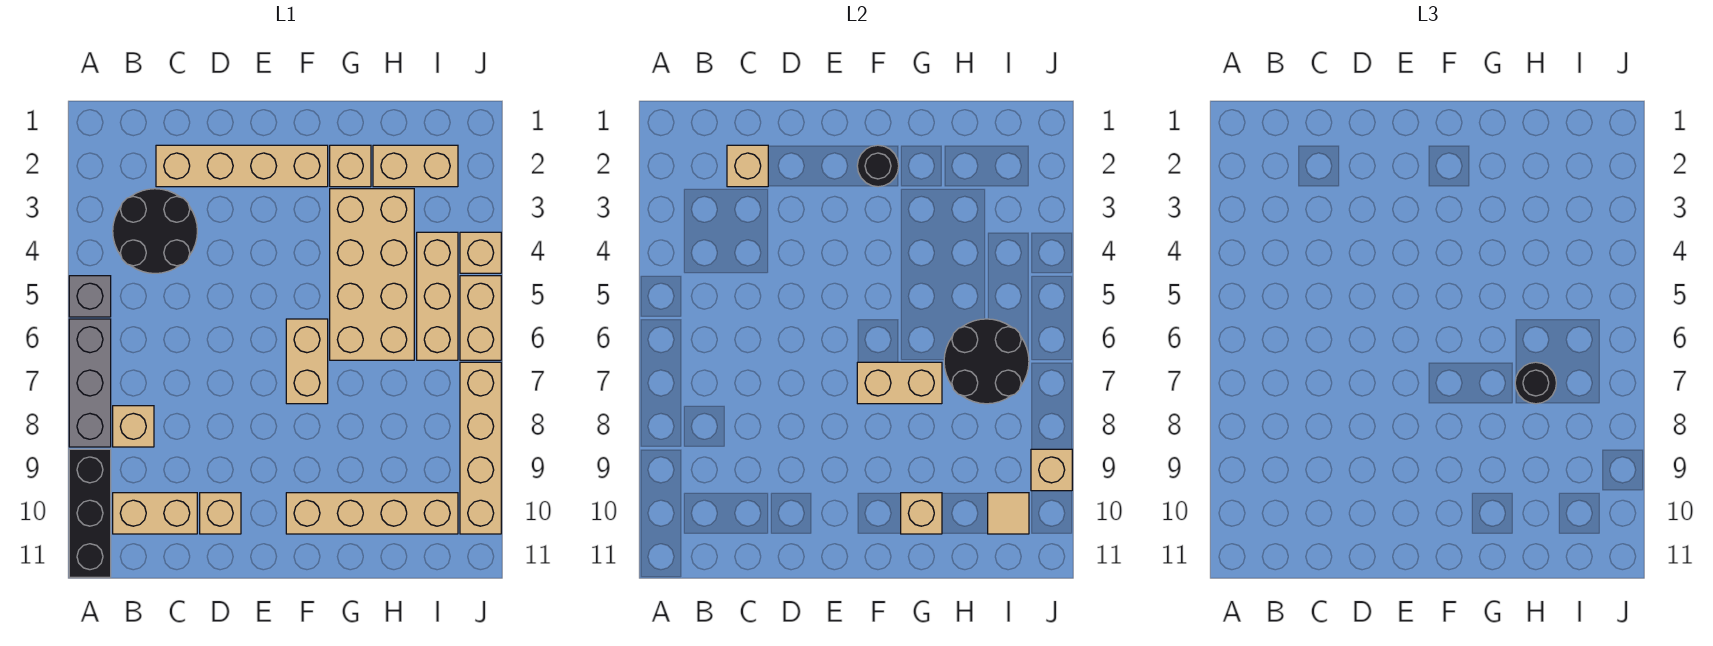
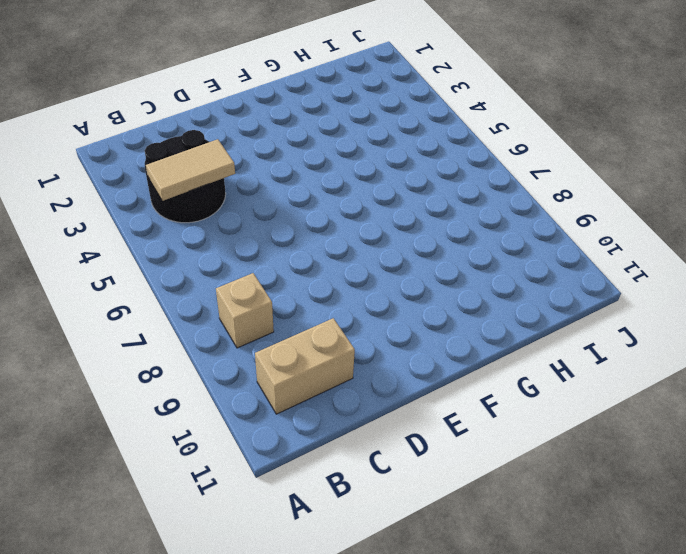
tan tile B4:C4 level 2 -> none
none -> grey brick A5 level 1
none -> grey brick A6:A8 level 1
none -> black brick A9:A11 level 1

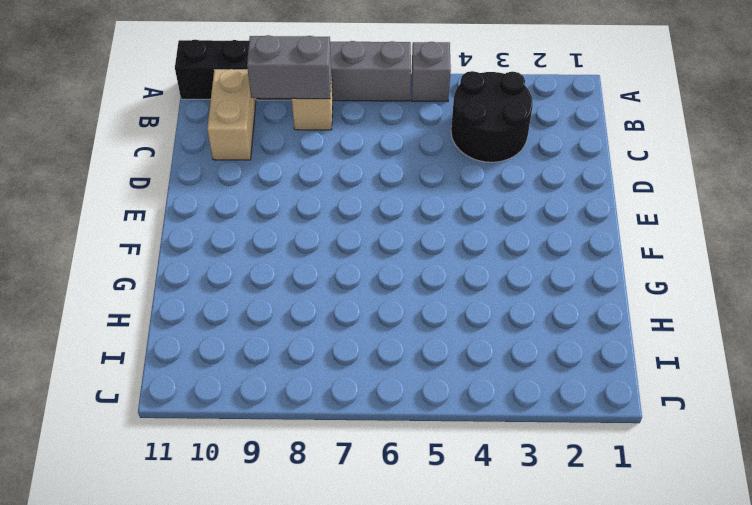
grey brick B8:B9 level 2 -> none
none -> tan brick C2:F2 level 1
none -> tan brick D10 level 1
none -> tan brick F6:F7 level 1

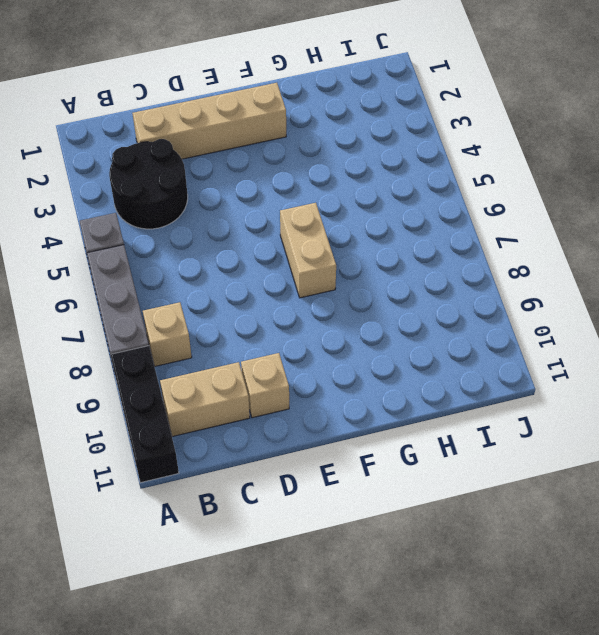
none -> tan brick F10:I10 level 1
none -> tan brick G2 level 1
none -> tan brick G3:H6 level 1

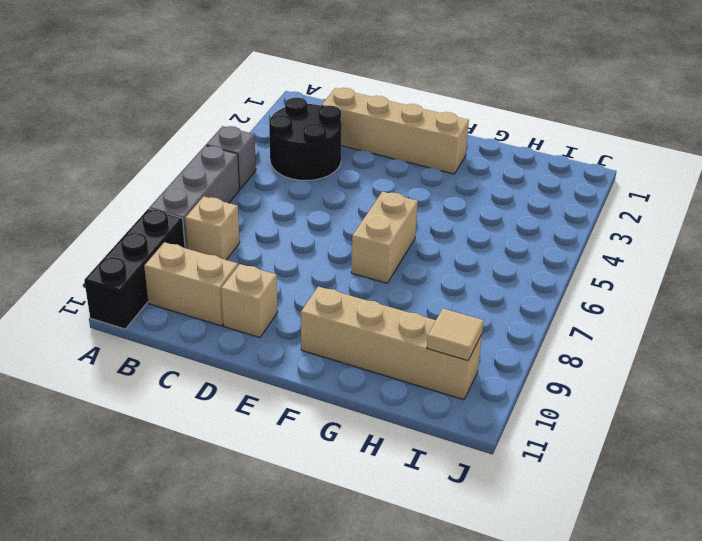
none -> tan brick G2 level 1
none -> tan brick G3:H6 level 1
none -> tan brick H2:I2 level 1

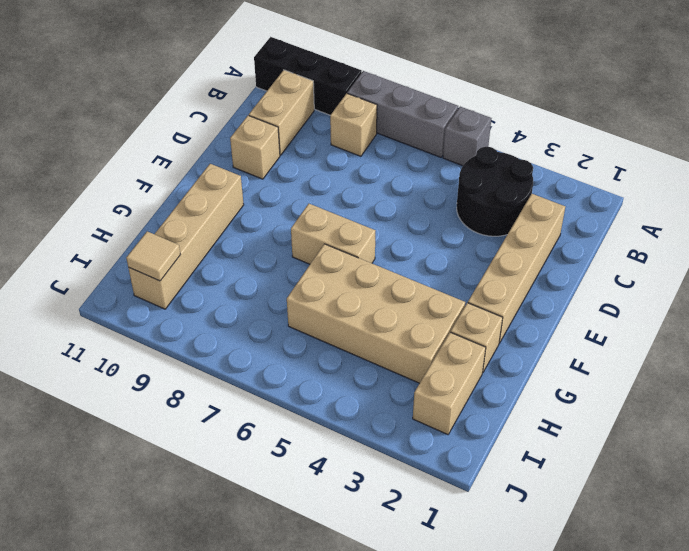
none -> tan brick I4:I6 level 1
none -> tan brick J4 level 1
none -> tan brick J5:J6 level 1

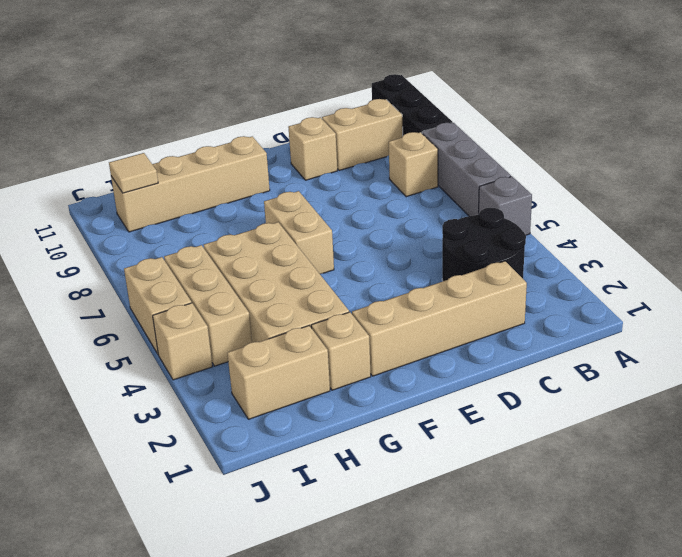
none -> tan brick J7:J10 level 1
none -> tan brick C2 level 2
none -> black round brick F2 level 2

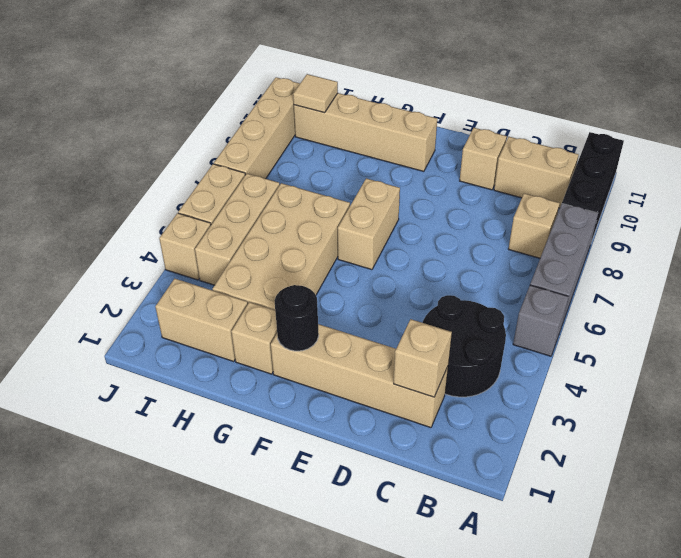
none -> tan brick F7:G7 level 2
none -> tan brick G10 level 2
none -> black round brick H6:I7 level 2

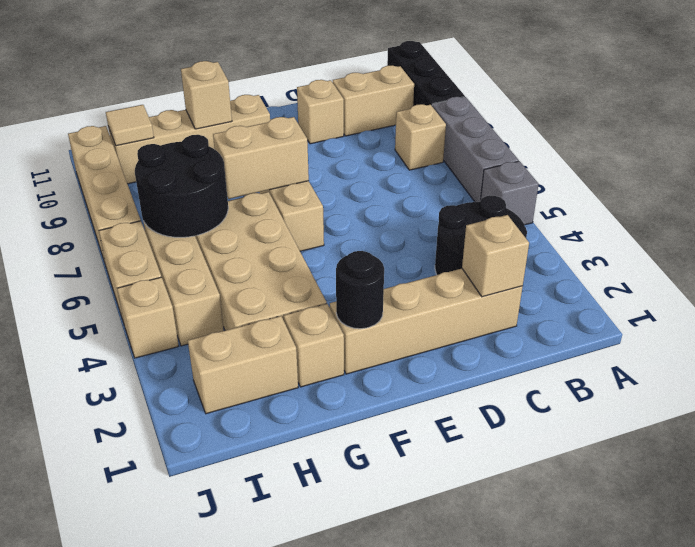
none -> tan brick J9 level 2
none -> black round brick H7 level 3

